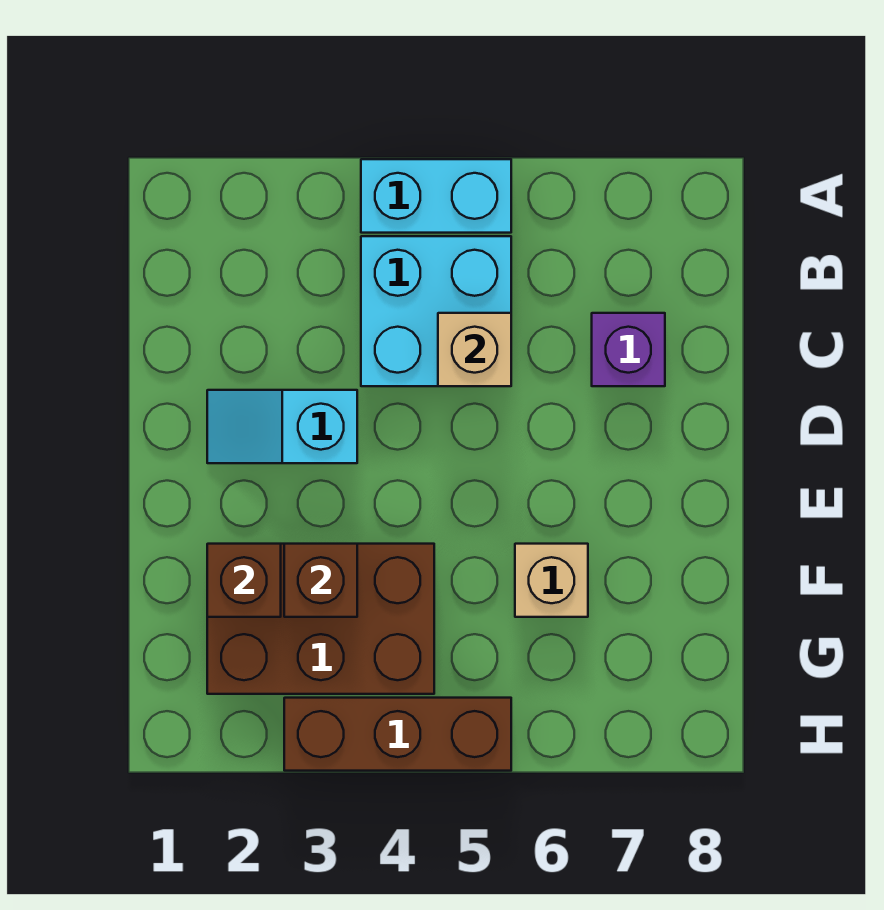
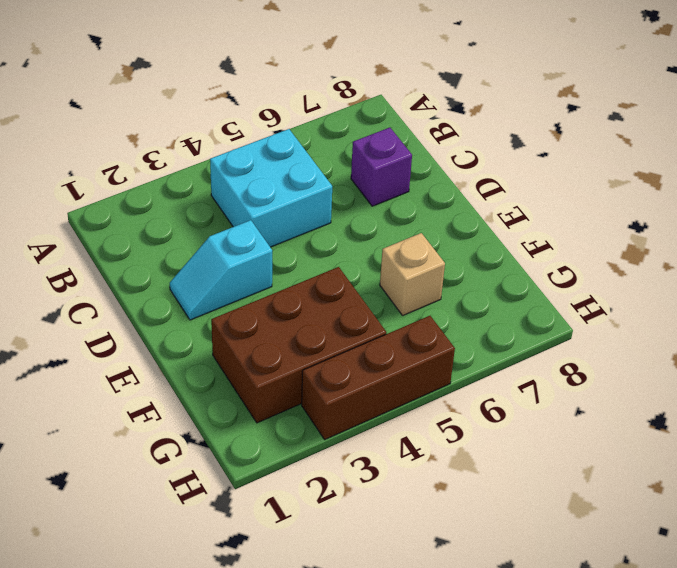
none -> cyan brick A4:A5 level 1
none -> tan brick C5 level 2

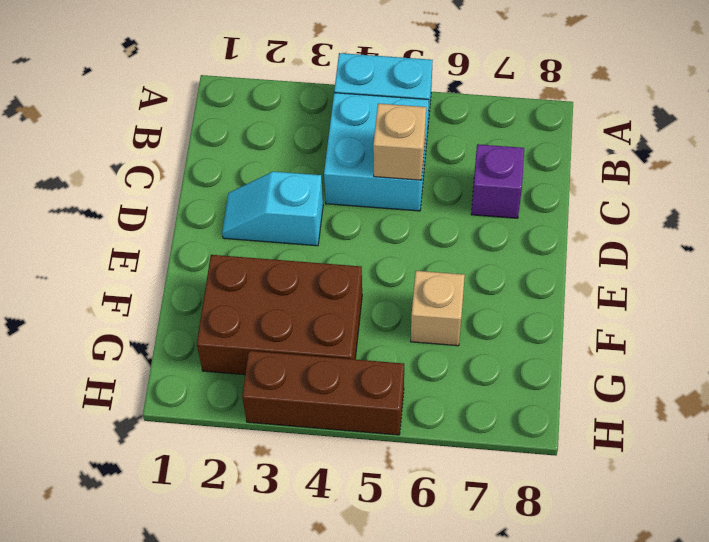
none -> brown brick F2 level 2
none -> brown brick F3 level 2

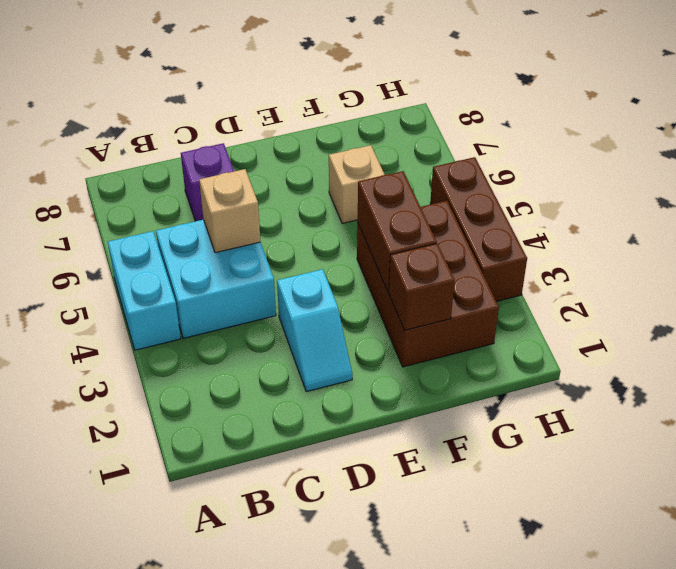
brown brick F3:F4 level 2 -> brown brick F3 level 2

